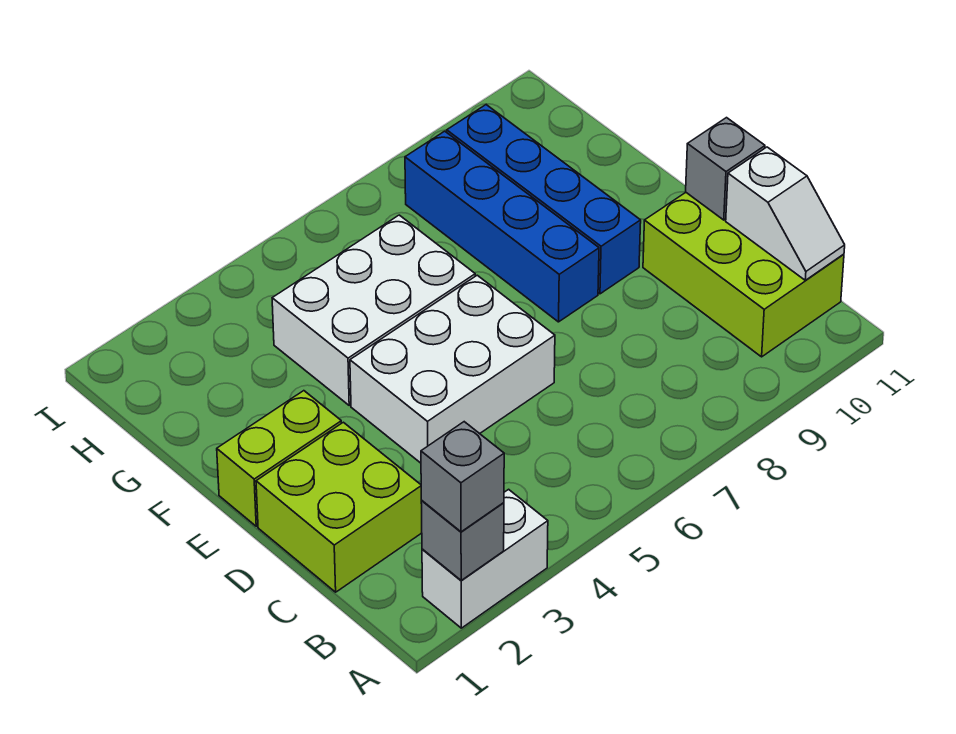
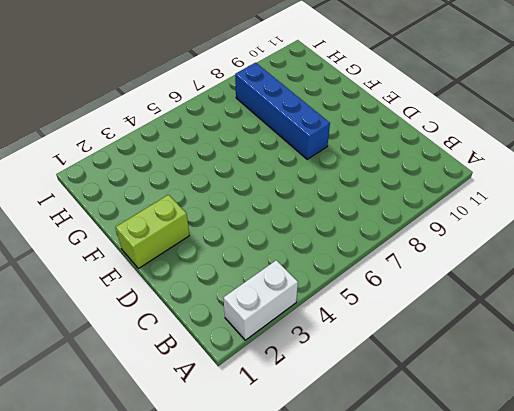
none -> lime brick B10:D11 level 1
none -> lime brick C1:D2 level 1
none -> white brick D4:E6 level 1

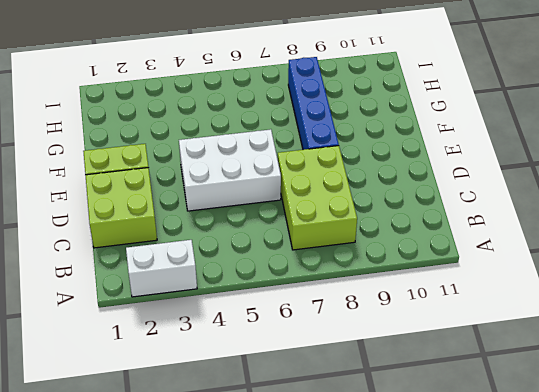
lime brick B7:D8 level 1 -> lime brick B10:D11 level 1
none -> blue brick E9:H9 level 1
none -> white brick F4:G6 level 1
none -> grey brick A2 level 2

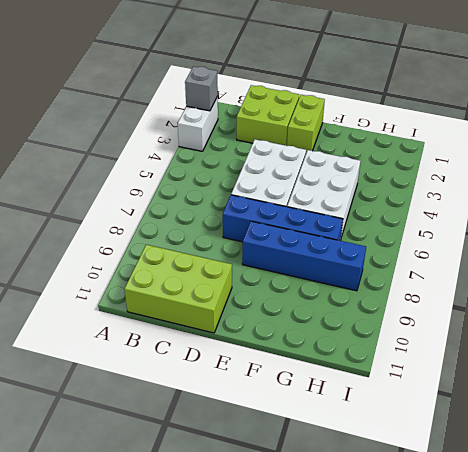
blue brick D7:G7 level 1 -> blue brick E9:H9 level 1
none -> white slope B11:C11 level 2 top C
none -> grey brick D11 level 2
none -> grey brick A2 level 3

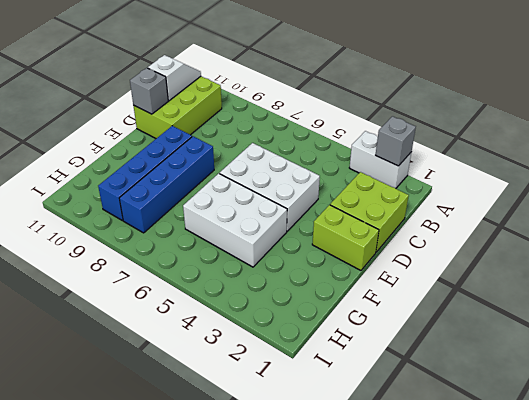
none -> grey brick A2 level 3

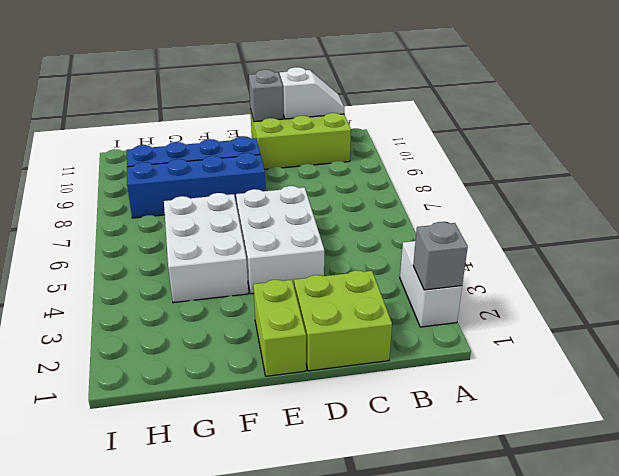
none -> grey brick A2 level 3

